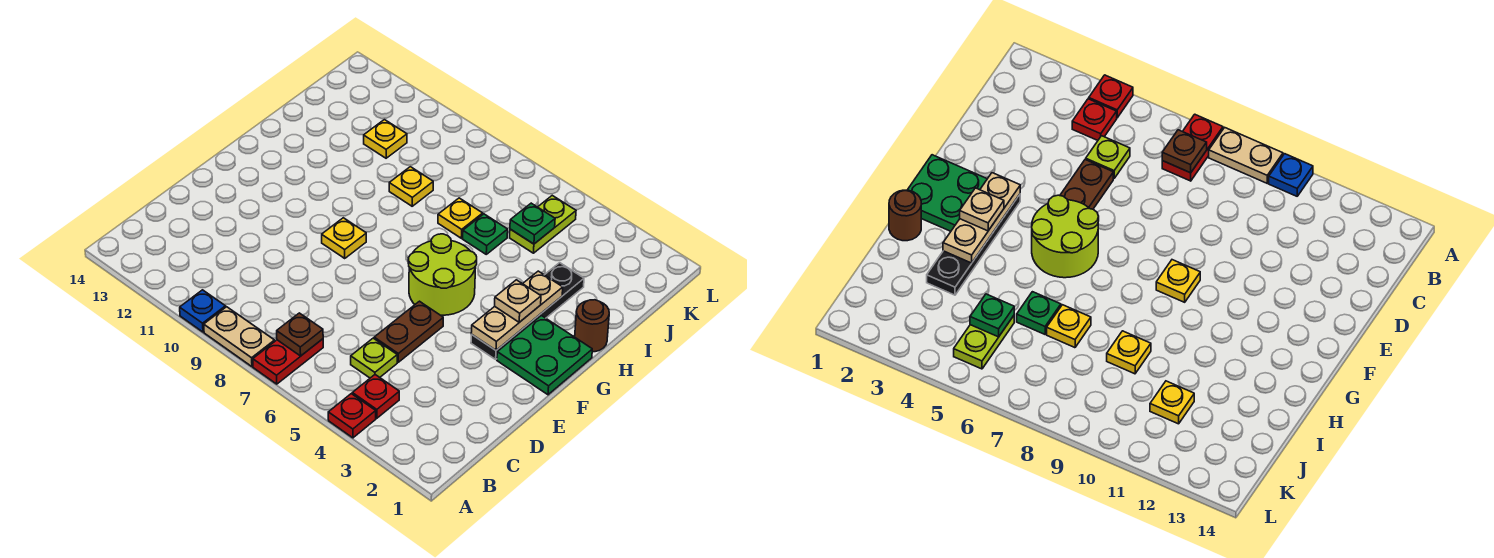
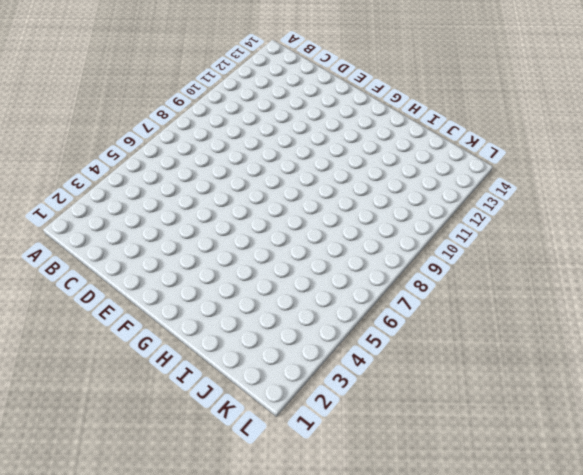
none -> red plate A4 level 1
none -> red plate A7:B7 level 1
none -> tan plate A8:A9 level 1

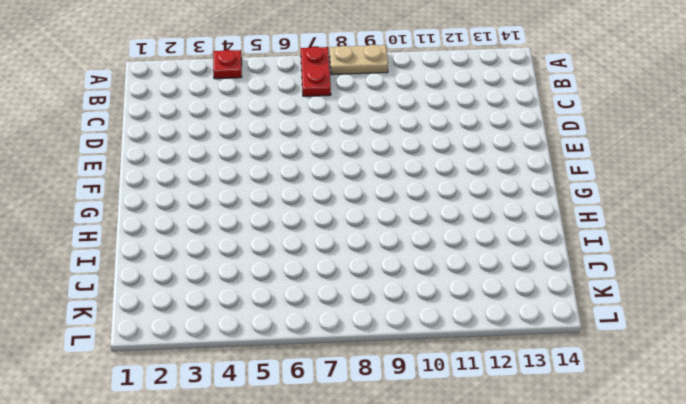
none -> blue plate A10 level 1
none -> red plate B4 level 1
none -> lime plate C5 level 1

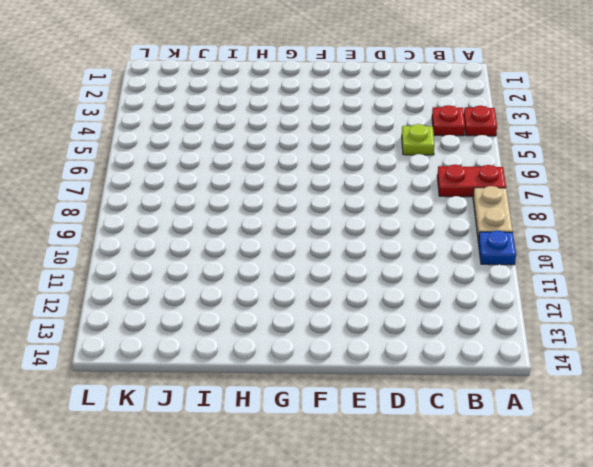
none -> brown plate D5:E5 level 1
none -> green plate F1:G2 level 1
none -> black plate F3:I3 level 1

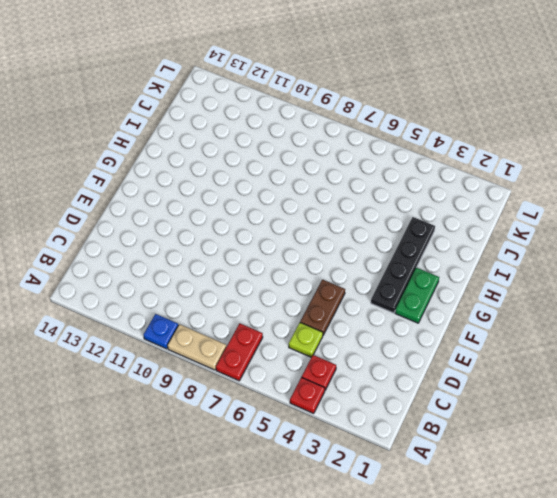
green plate F2:G2 level 1 -> green plate F1:G2 level 1
none -> lime round brick F5:G6 level 1
none -> yellow plate F9 level 1
none -> brown round brick H1 level 1

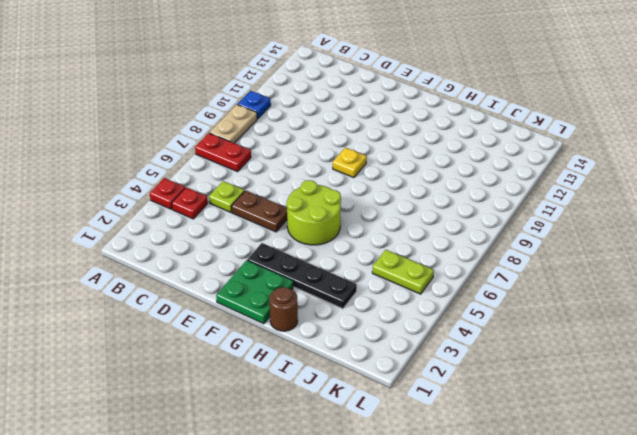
none -> green plate I6 level 1
none -> yellow plate I7 level 1
none -> yellow plate I9 level 1

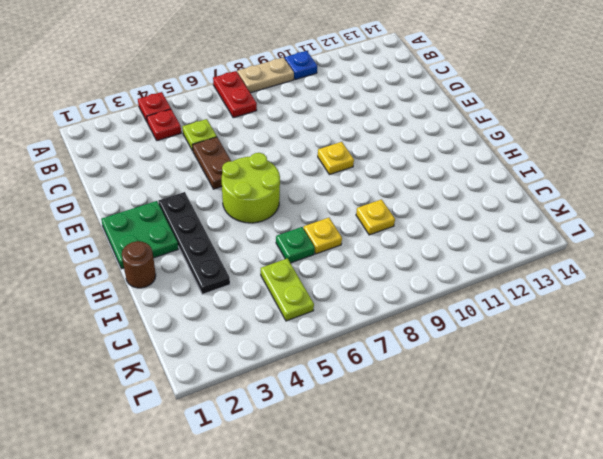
none -> yellow plate J11 level 1
none -> brown plate B7 level 2
none -> tan plate F3:H3 level 2

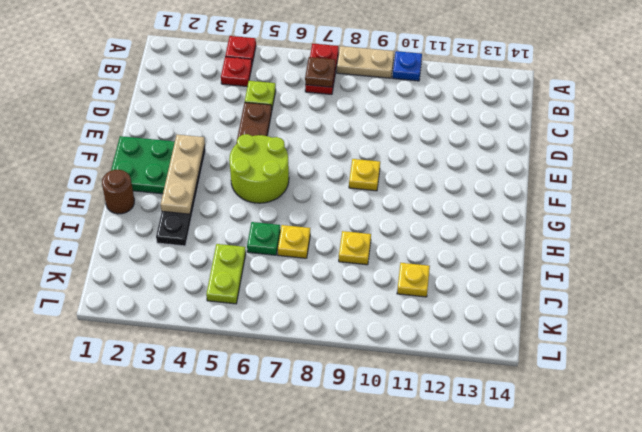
none -> green plate J5 level 2
none -> tan plate G3 level 3

